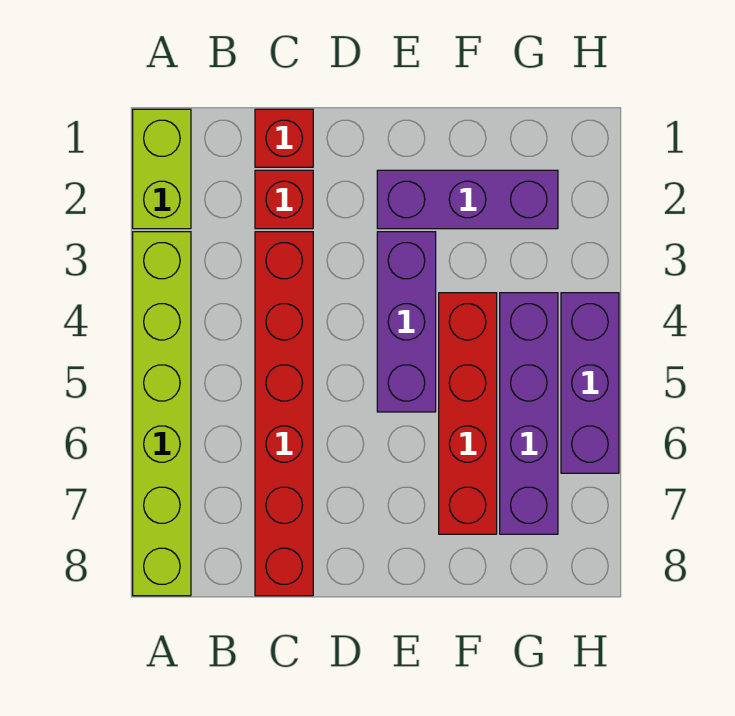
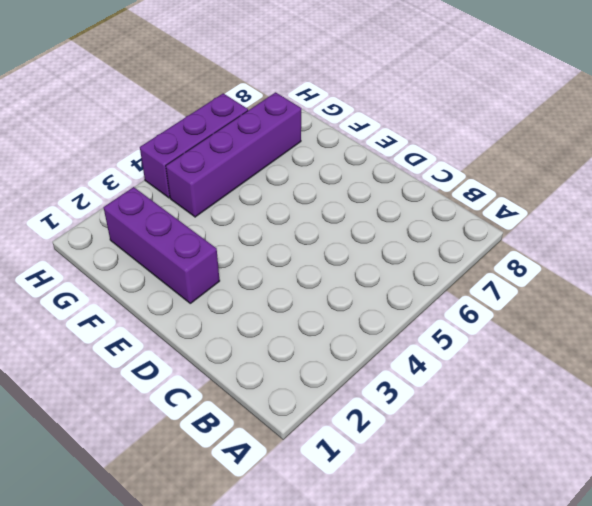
none -> lime brick A1:A2 level 1
none -> lime brick A3:A8 level 1

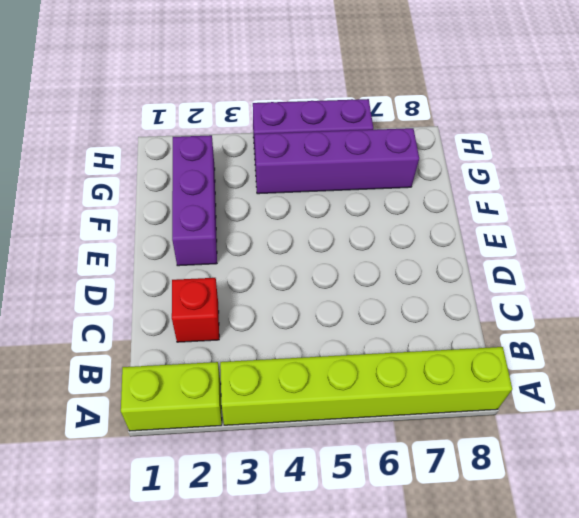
none -> red brick C1 level 1
none -> red brick C3:C8 level 1

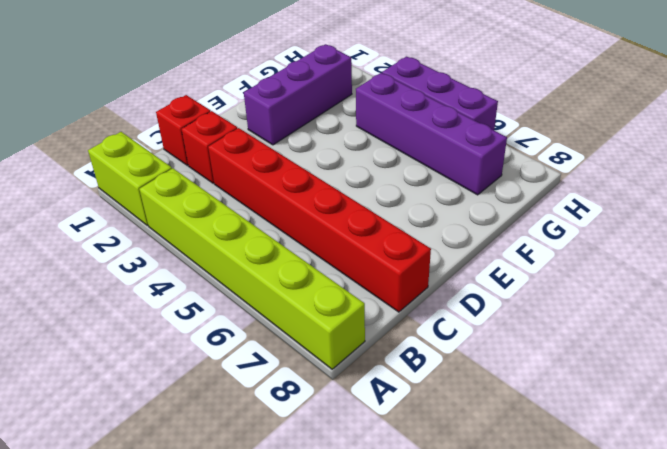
none -> purple brick E3:E5 level 1
none -> red brick F4:F7 level 1

